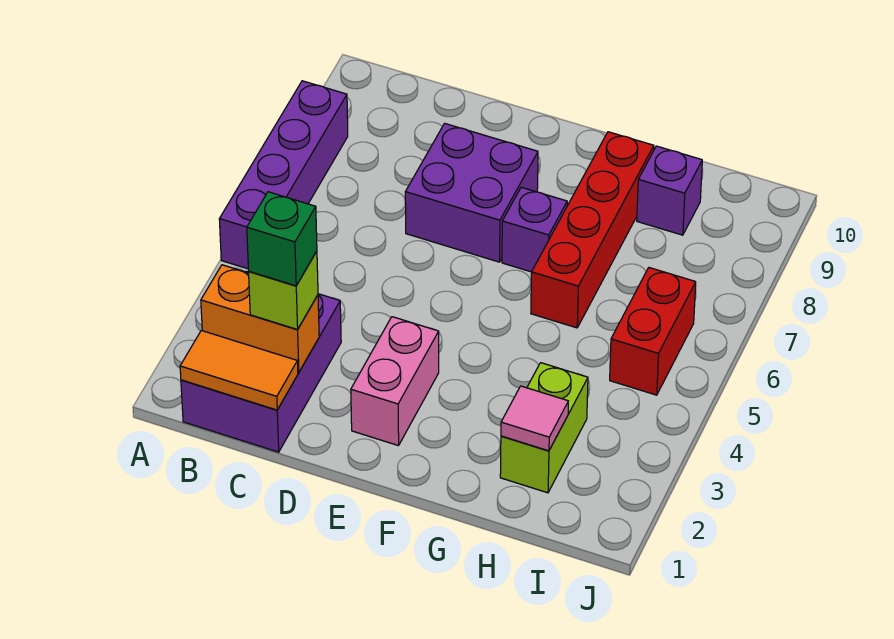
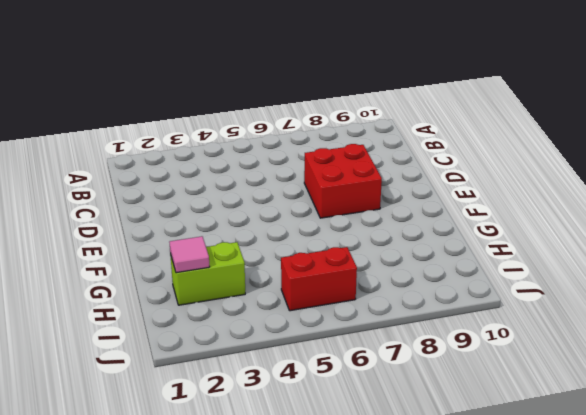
red brick D7:E8 level 1 -> purple brick D7:E8 level 1
none -> purple brick A5:A8 level 1
none -> purple brick B1:C3 level 1
none -> pink brick E2:E3 level 1

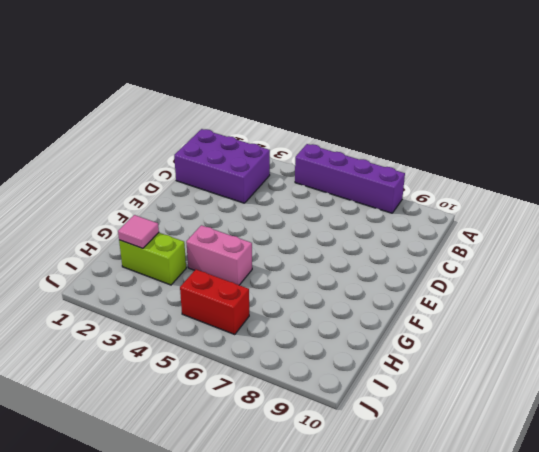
pink brick G4:G5 level 1 -> pink brick E2:E3 level 1
none -> purple brick D7:E8 level 1
none -> purple brick F7 level 1
none -> red brick G6:G9 level 1

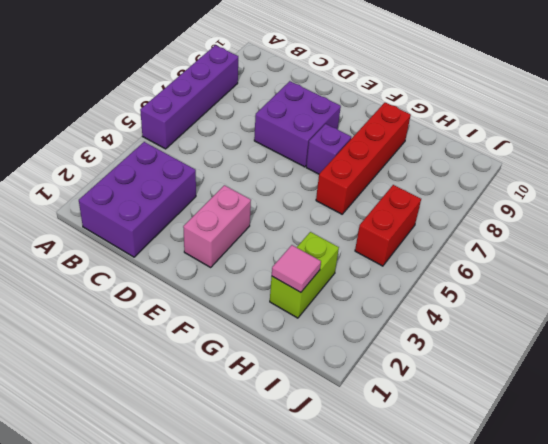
none -> purple brick H9 level 1
none -> orange tile B1:C1 level 2
none -> orange brick B2:C2 level 2

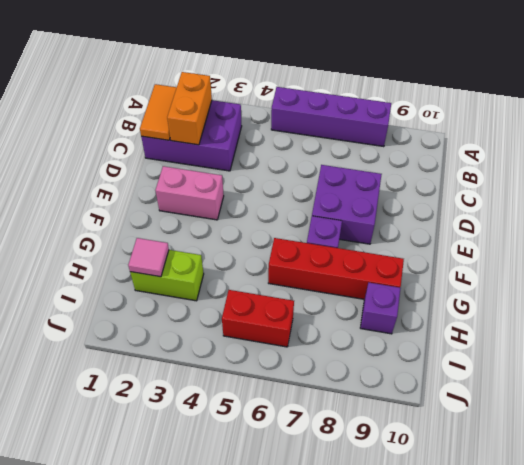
none -> lime brick C2 level 3
none -> green brick C2 level 4

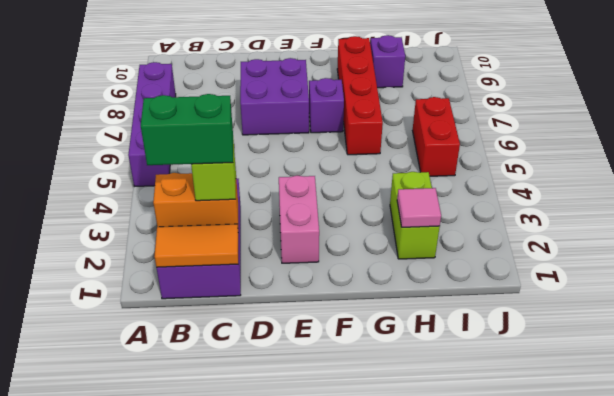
green brick B2:C2 level 4 -> green brick C2 level 4

